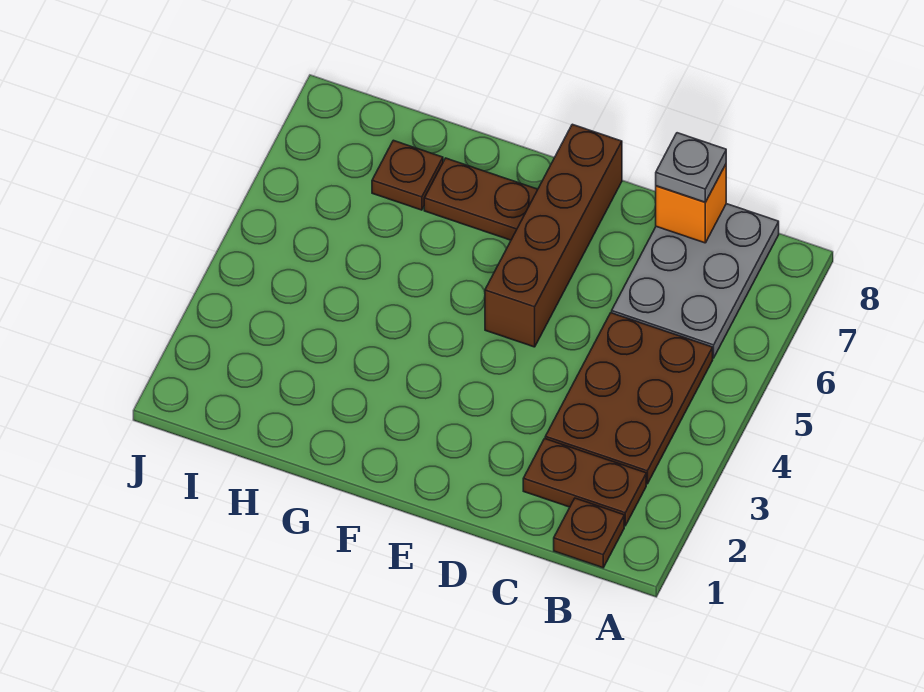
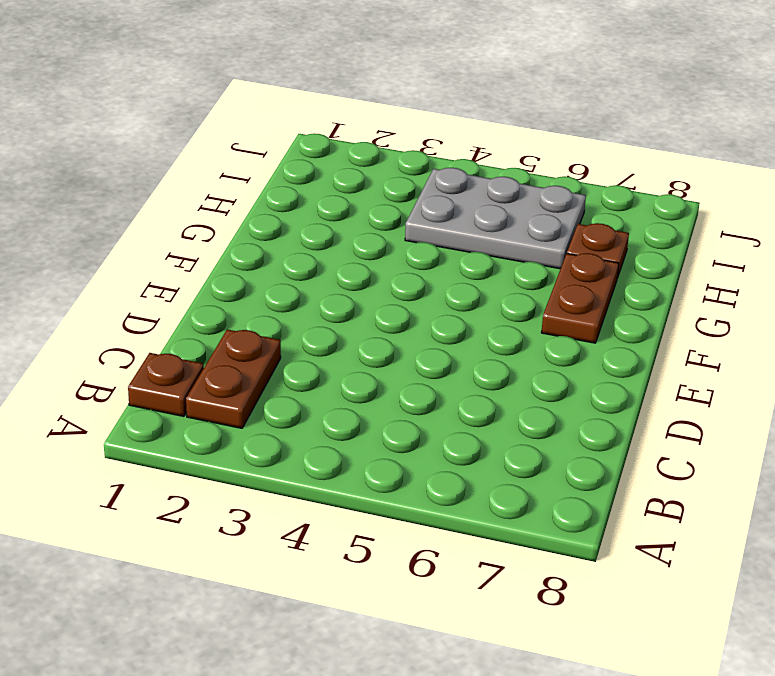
grey plate H4:I6 level 1 -> grey plate B6:C8 level 1
none -> brown plate B3:C5 level 1
none -> brown brick E5:E8 level 1

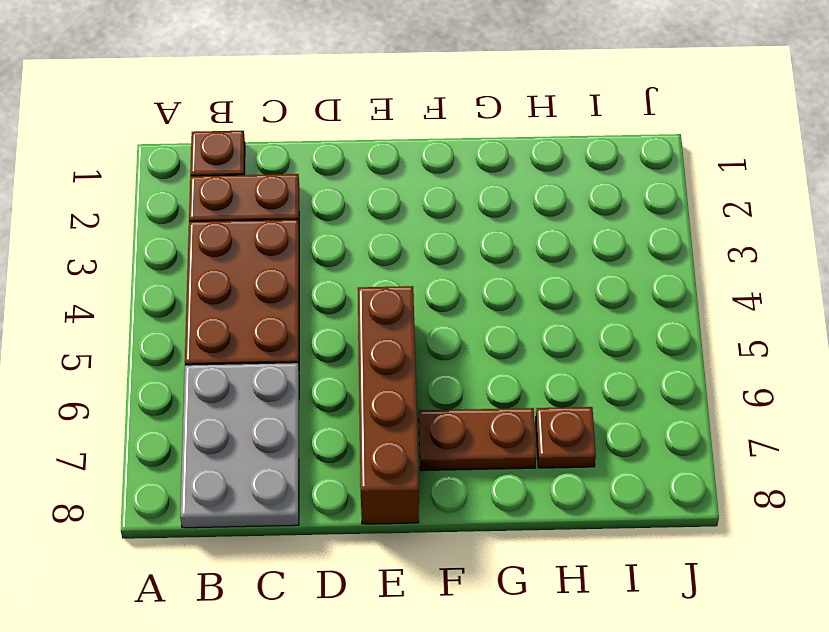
none -> orange brick C8 level 2
none -> grey plate C8 level 3

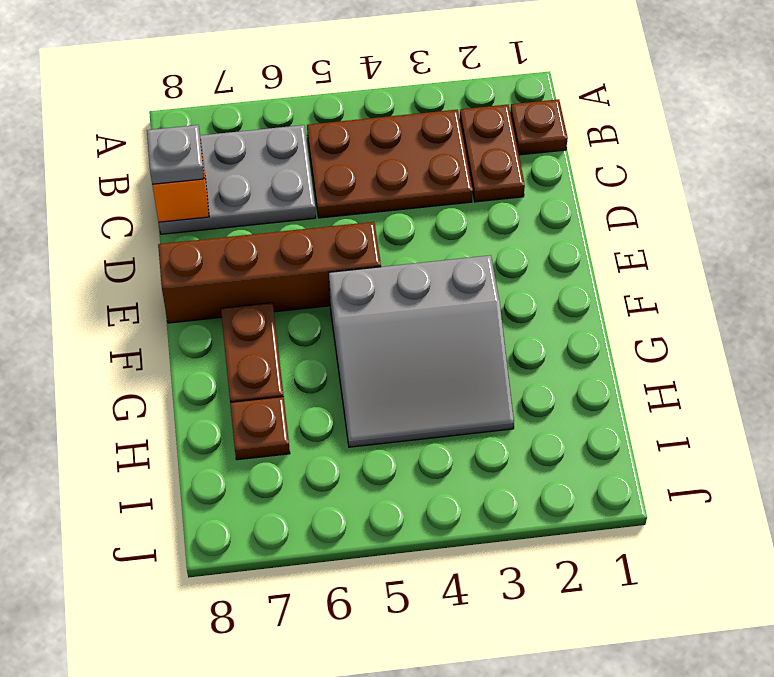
grey slope F3:H5 level 1 top F -> none

